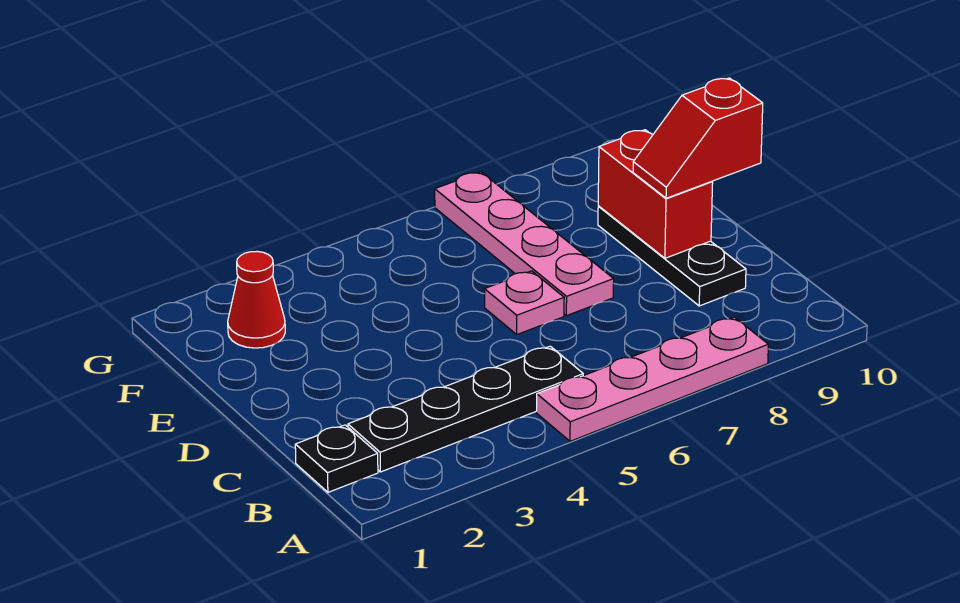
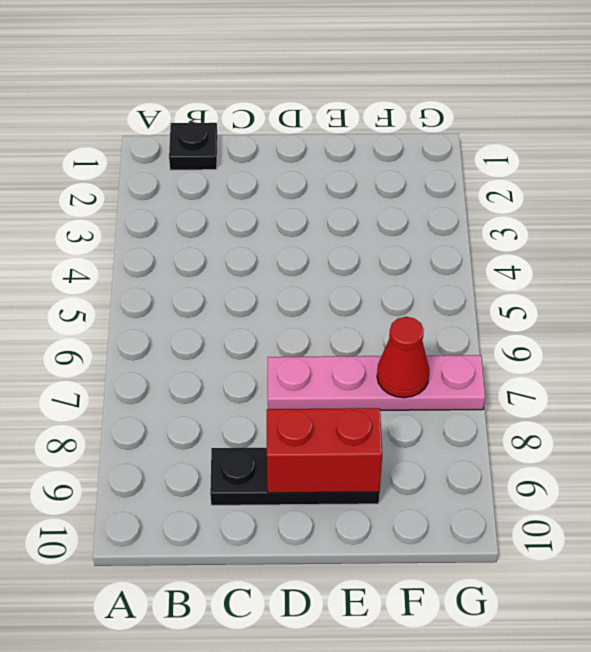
red cone F7 level 2 -> red cone F2 level 1
none -> pink plate A5:A8 level 1
none -> black plate B2:B5 level 1

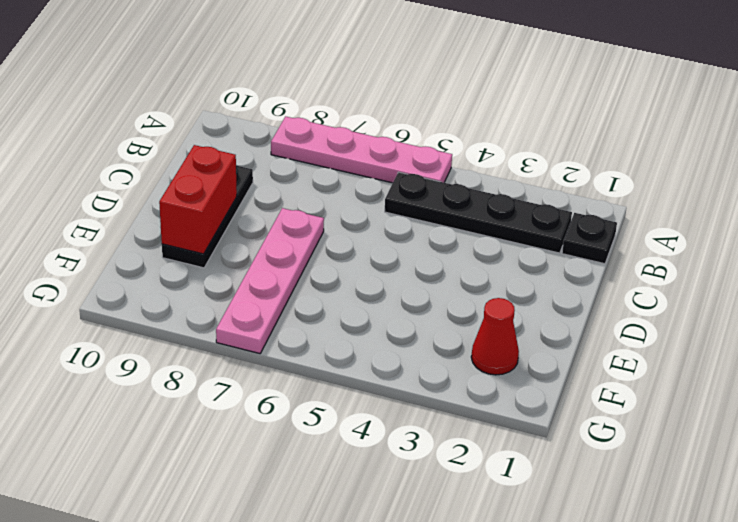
none -> pink plate D6 level 1
none -> red slope D9:D10 level 3 top 10

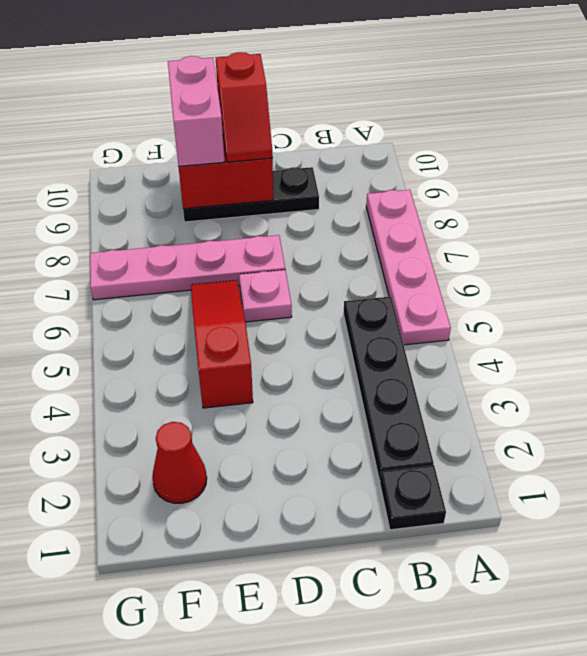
red slope E4:E6 level 1 top 4 -> none
pink brick E9:E10 level 3 -> none

